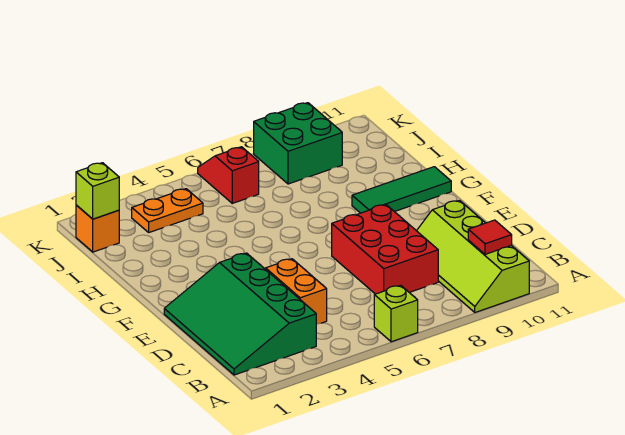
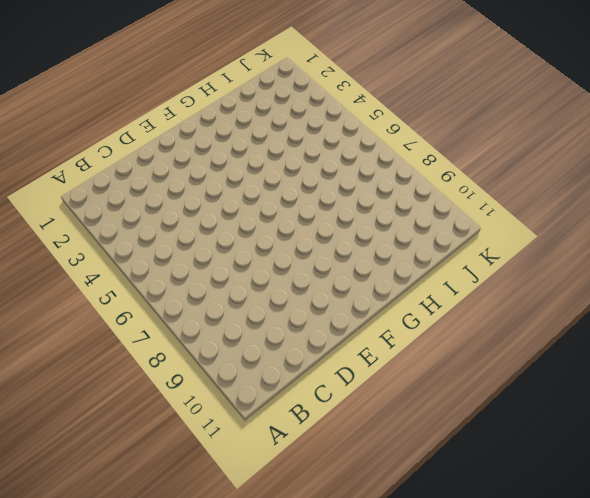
none -> lime brick A6 level 1
none -> lime slope A9:D10 level 1 top 10
none -> green slope B1:E3 level 1 top 3

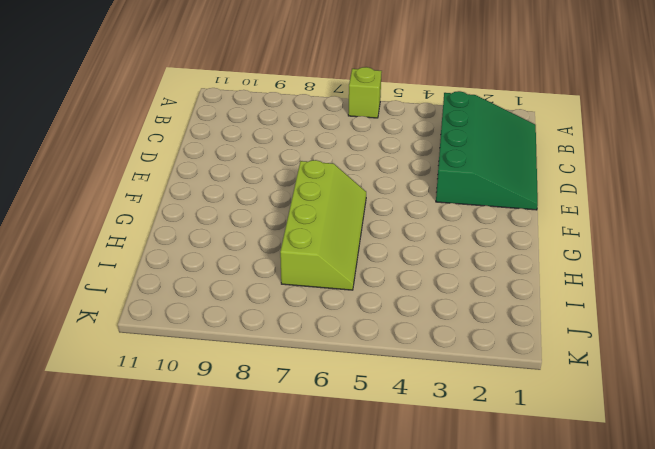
lime slope F6:I7 level 1 top 7 -> lime slope A9:D10 level 1 top 10
none -> orange brick C4:D4 level 1
none -> red brick C7:E8 level 1
none -> green tile G9:G11 level 1

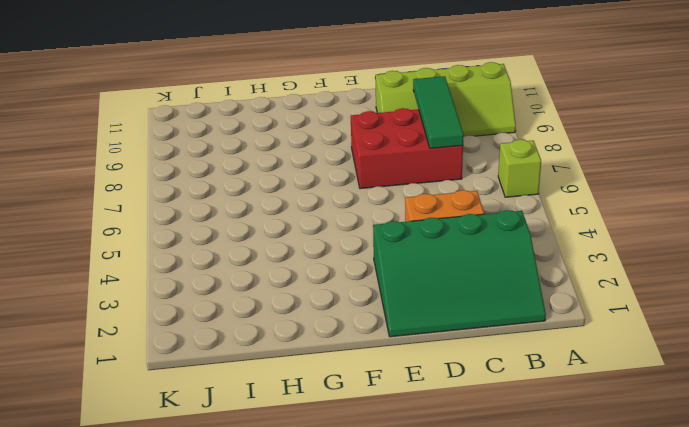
green tile C7:C9 level 2 -> green tile G9:G11 level 1
none -> orange brick J1 level 1
none -> orange plate J3:J4 level 1
none -> red slope J6:K6 level 1 top J

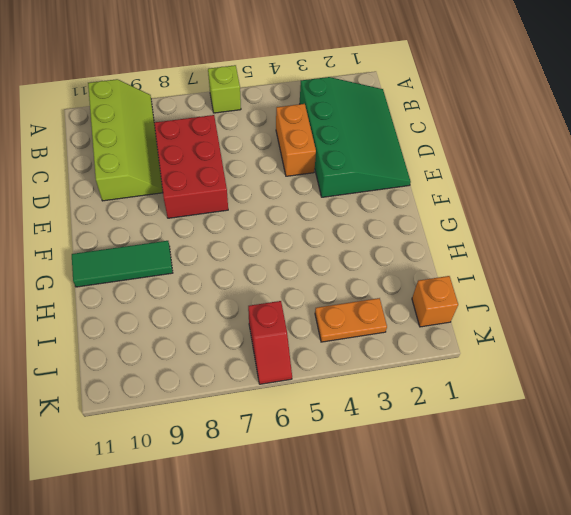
none -> green brick J8:K9 level 1
none -> red tile B10 level 2
none -> lime brick J1 level 2

